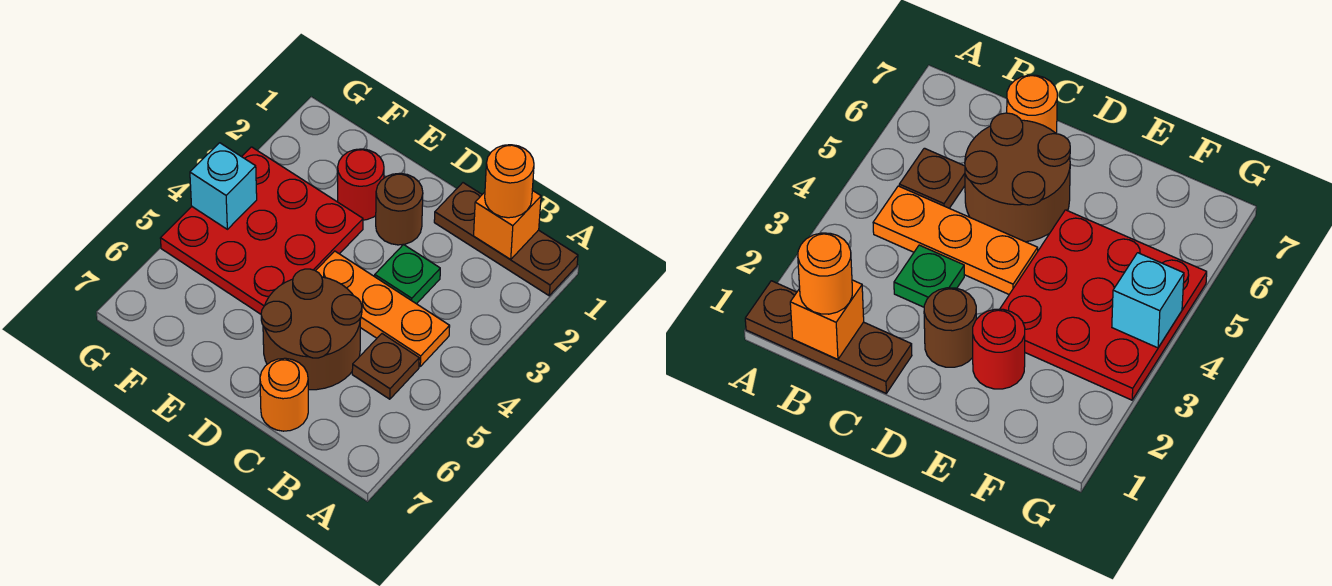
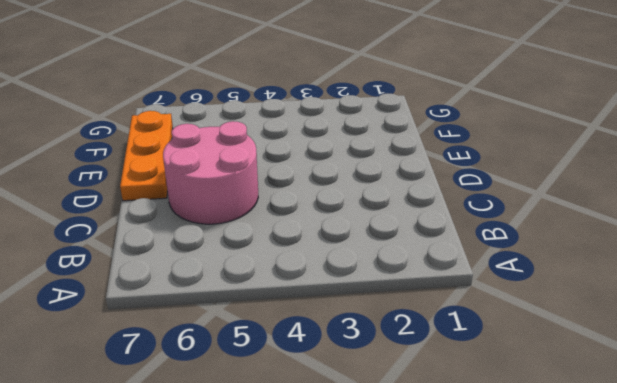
pink round brick C5:D6 level 1 -> brown round brick C5:D6 level 1
orange plate D7:F7 level 1 -> orange plate B4:D4 level 1
none -> brown plate A1:C1 level 1
none -> brown plate B5 level 1
none -> green plate C3 level 1

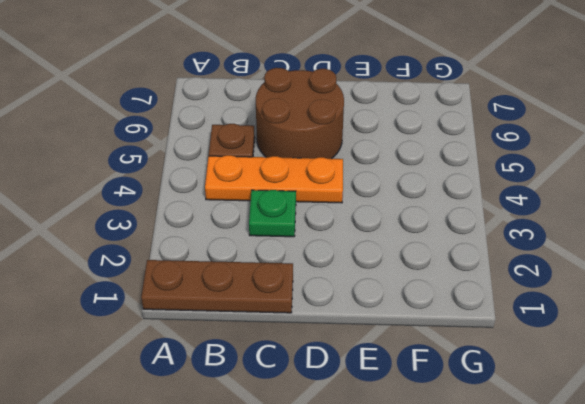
none -> orange round brick C7 level 1
none -> brown round brick D2 level 1
none -> red round brick E2 level 1

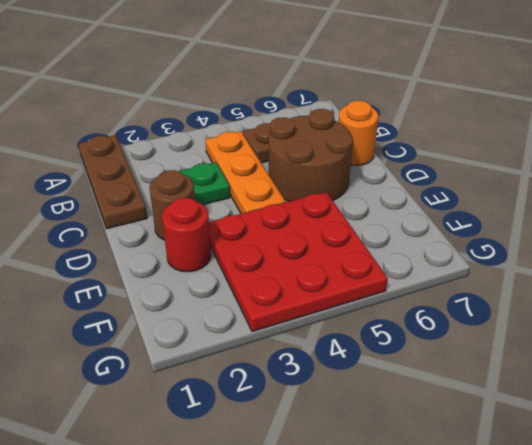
none -> orange brick B1 level 2
none -> cyan brick G4 level 2
none -> orange round brick B1 level 3

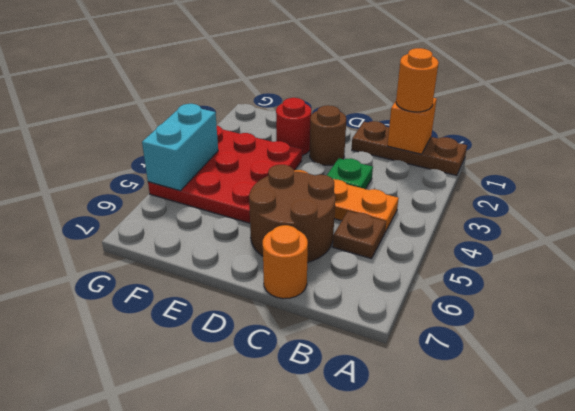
cyan brick G4:G5 level 2 -> cyan brick G4 level 2

